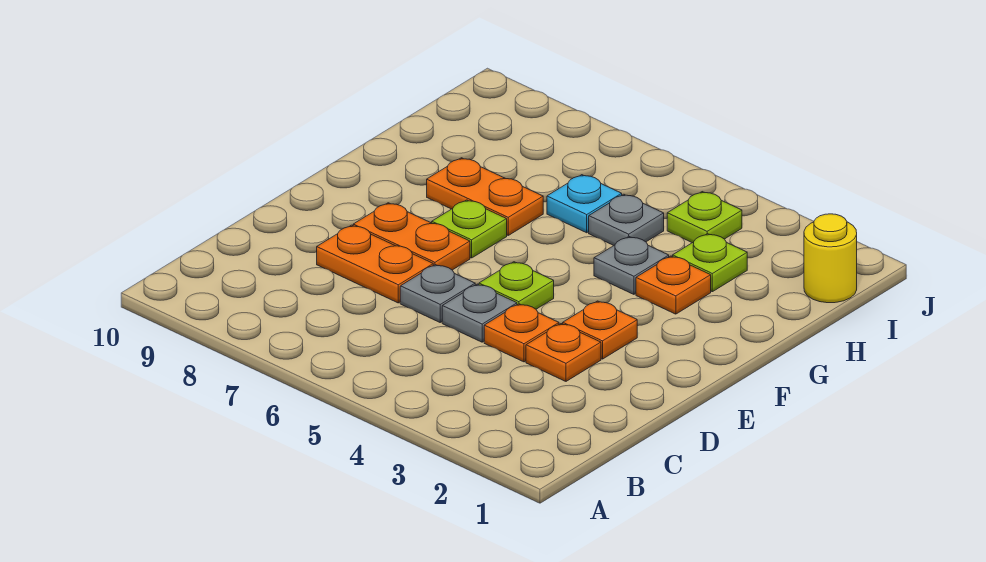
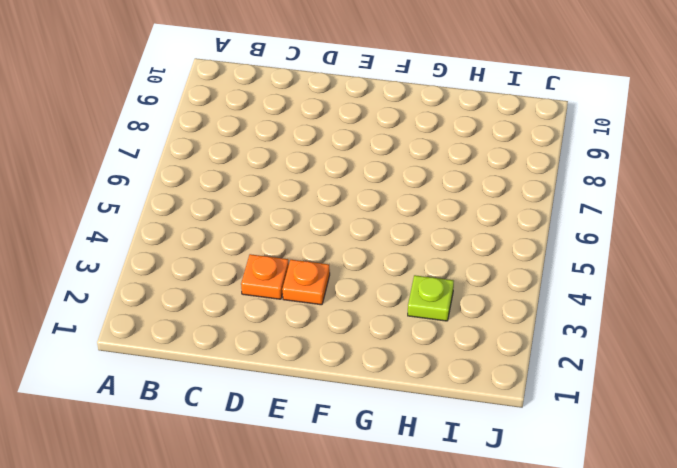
none -> orange plate D4 level 1
none -> grey plate D5 level 1
none -> grey plate D6 level 1

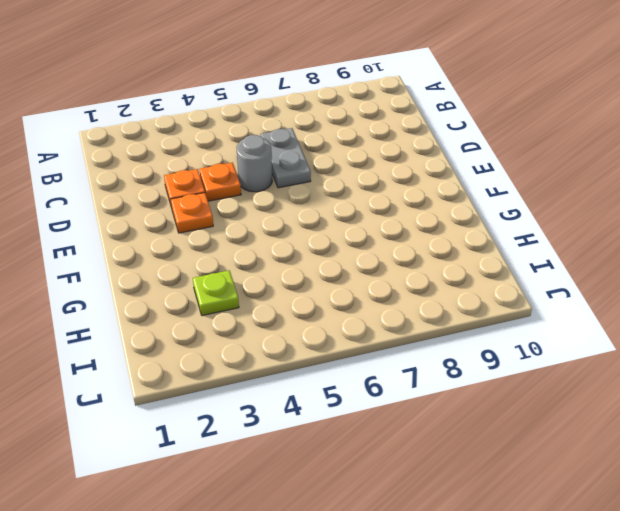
grey plate C6:D6 level 1 -> grey plate D6 level 1
grey round brick D5 level 1 -> grey plate D5 level 1
none -> orange plate D7:D8 level 1
none -> lime plate E5 level 1
none -> orange plate E7:E8 level 1

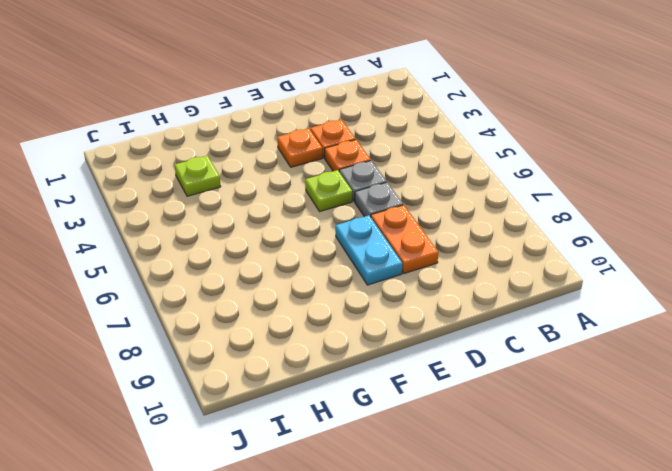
cyan plate E7:E8 level 1 -> orange plate E7:E8 level 1
none -> lime plate F7 level 1
none -> orange plate G3 level 1
none -> grey plate G4 level 1

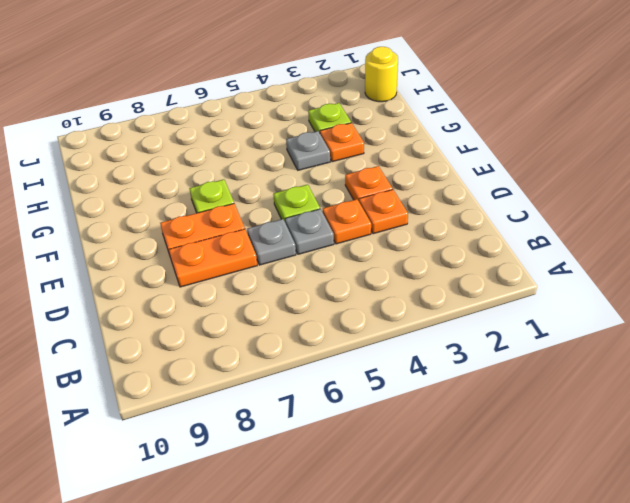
none -> orange plate G7:G8 level 1
none -> grey plate H5 level 1
none -> cyan plate H6 level 1

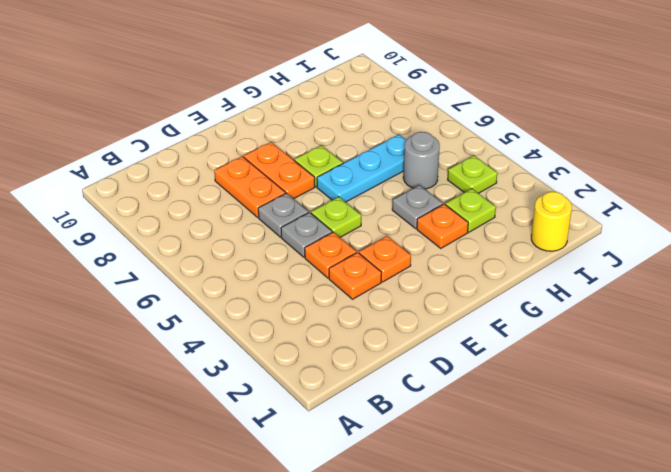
cyan plate F6:H6 level 1 -> cyan plate H6 level 1
grey round brick H5 level 1 -> grey plate H5 level 1
none -> orange plate G7:G8 level 1

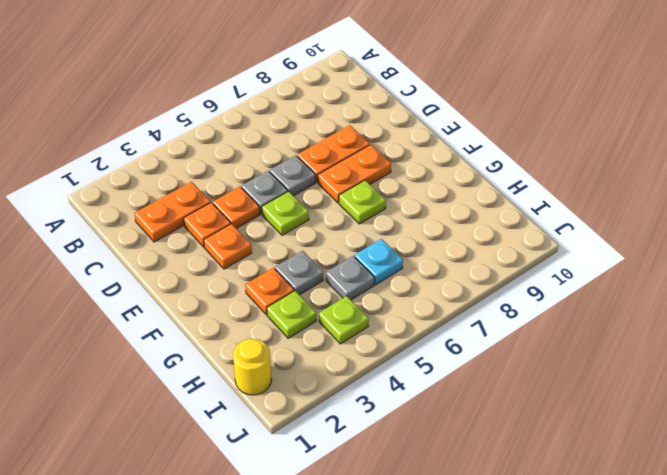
orange plate C2:C3 level 1 -> orange plate G7:G8 level 1

